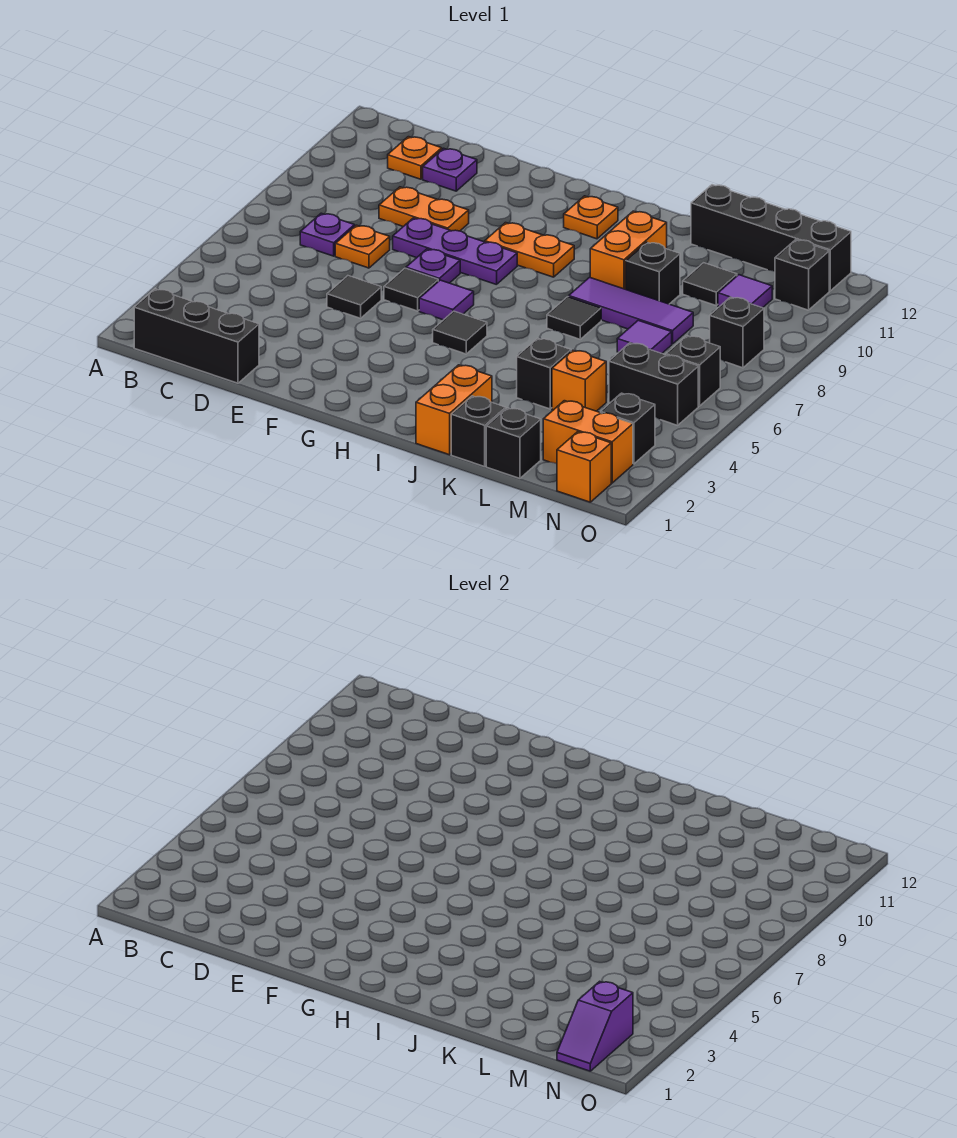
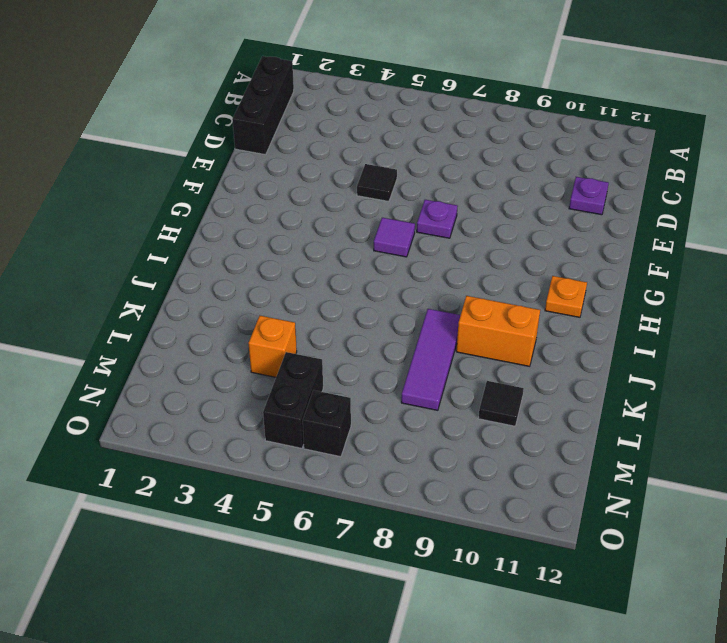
none -> purple plate C7 level 1
none -> orange plate C11 level 1
none -> orange plate D7 level 1
none -> orange plate D9:E9 level 1

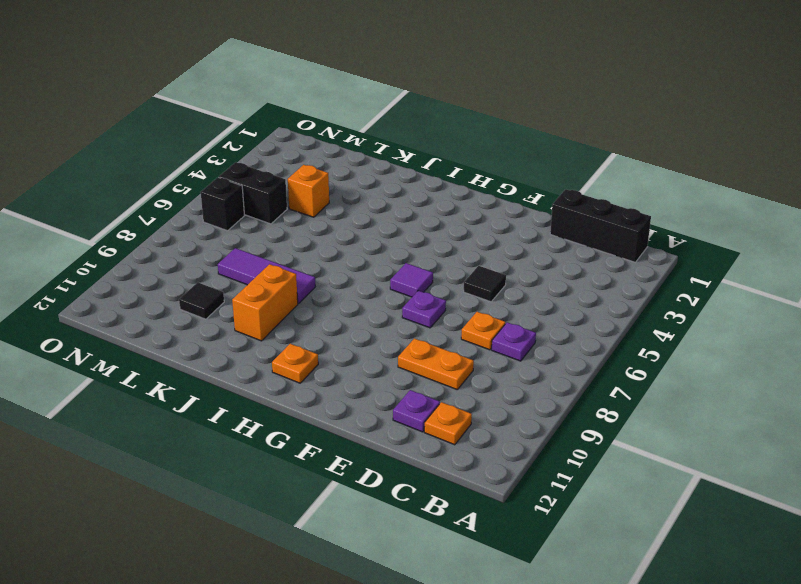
none -> purple plate E8:G8 level 1
none -> black tile F6 level 1
none -> orange plate G9:H9 level 1
none -> black tile H5 level 1

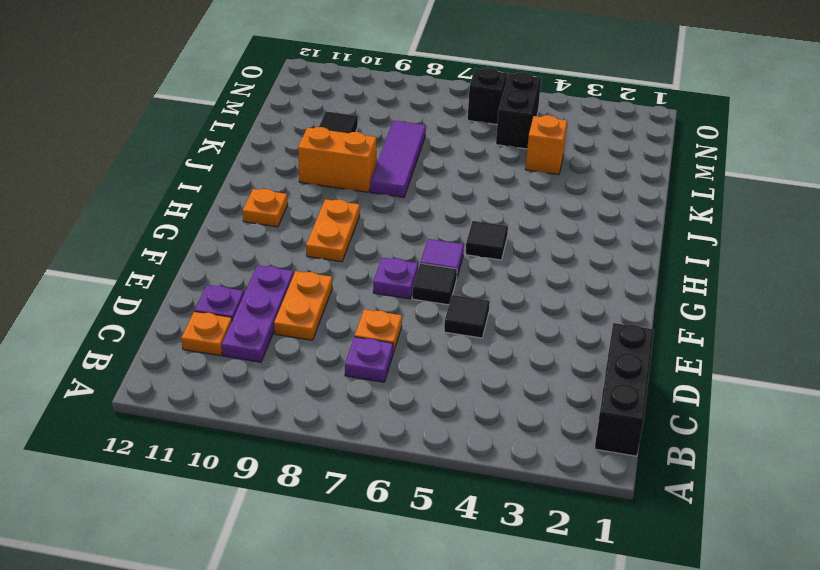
purple plate C10:E10 level 1 -> purple plate E8:G8 level 1
none -> orange brick J1:J2 level 1
none -> black tile J7 level 1
none -> black brick K1 level 1
none -> black brick K4 level 1

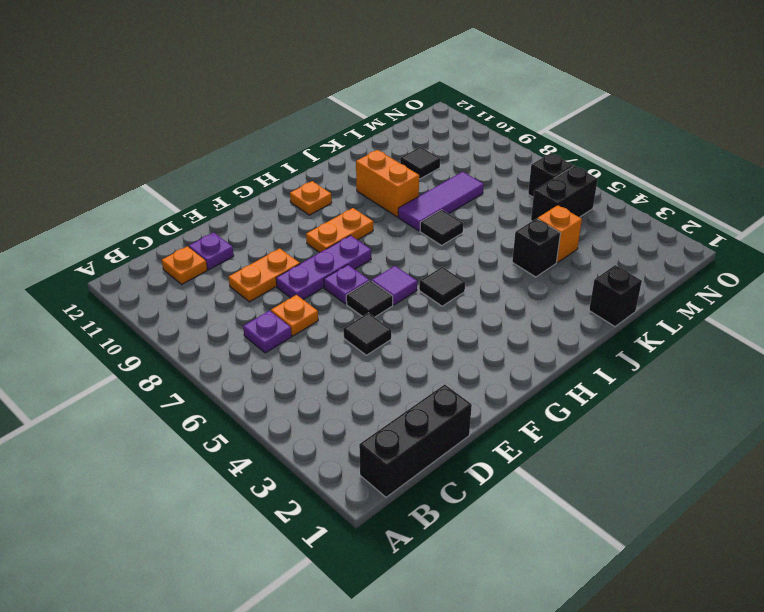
none -> orange brick J1:J2 level 1
none -> black brick K9 level 1
none -> black brick K12:N12 level 1
none -> black brick L1 level 1

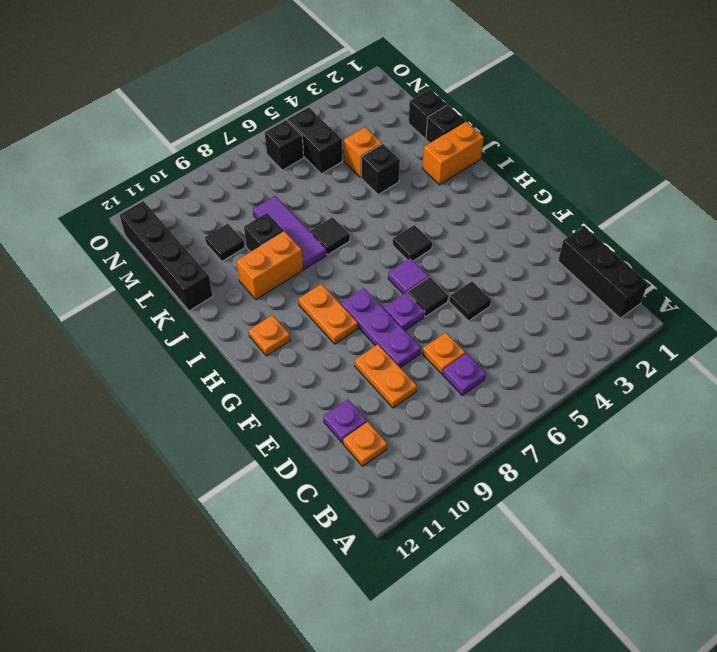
none -> purple tile L7 level 1
none -> orange brick M2:N2 level 1
none -> purple tile M10 level 1
none -> orange brick N1 level 1

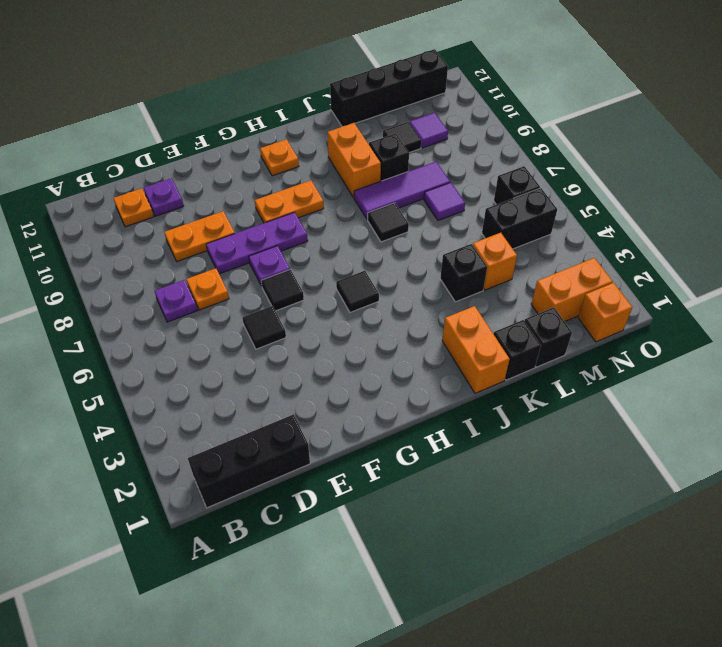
none -> purple tile G6 level 1
none -> black brick N3 level 1
none -> black brick N8 level 1
none -> black brick N11 level 1

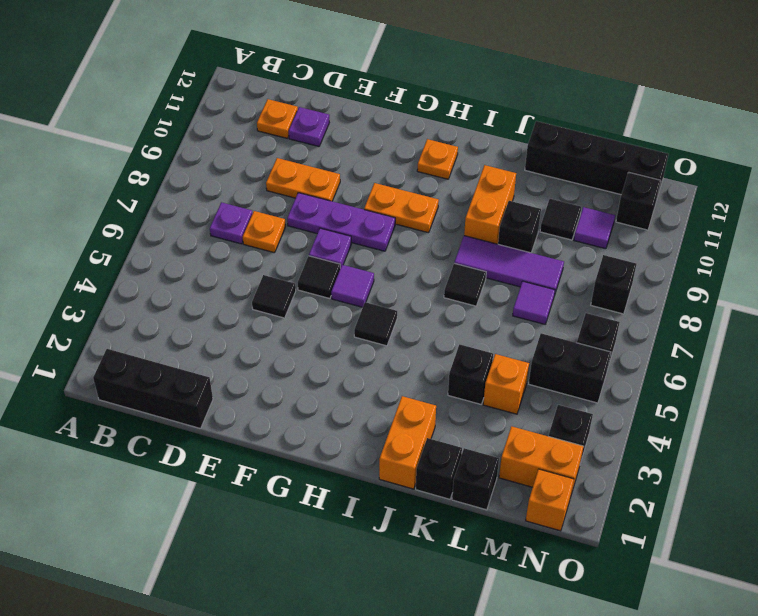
none -> purple slope N1:N2 level 2 top 2

